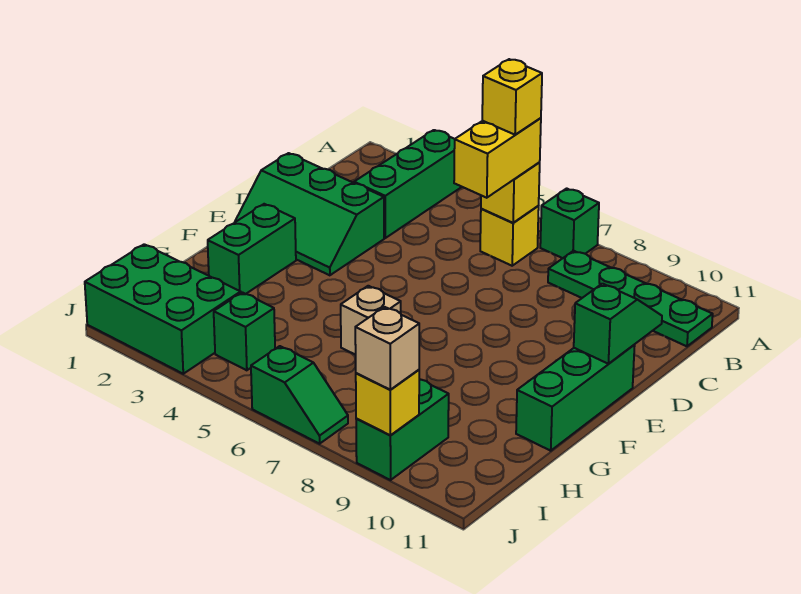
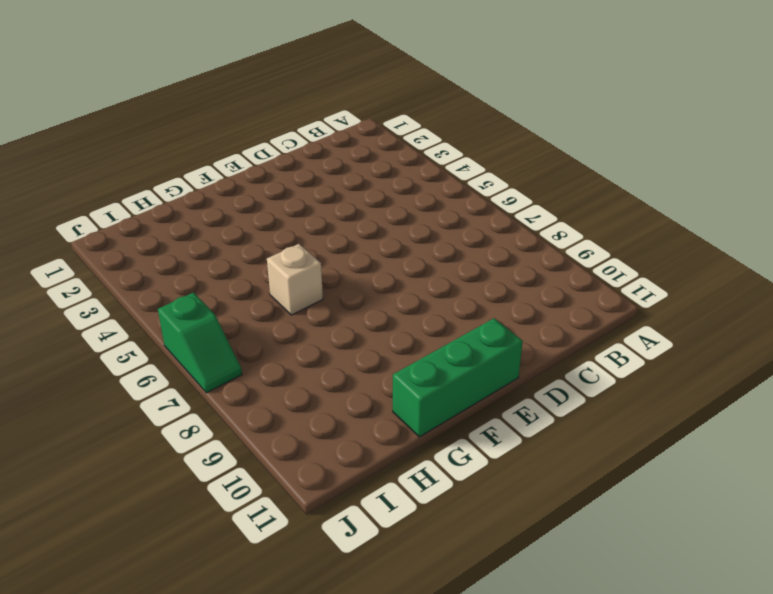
none -> green brick A3:C3 level 1
none -> green brick A7 level 1
none -> yellow brick B6 level 1

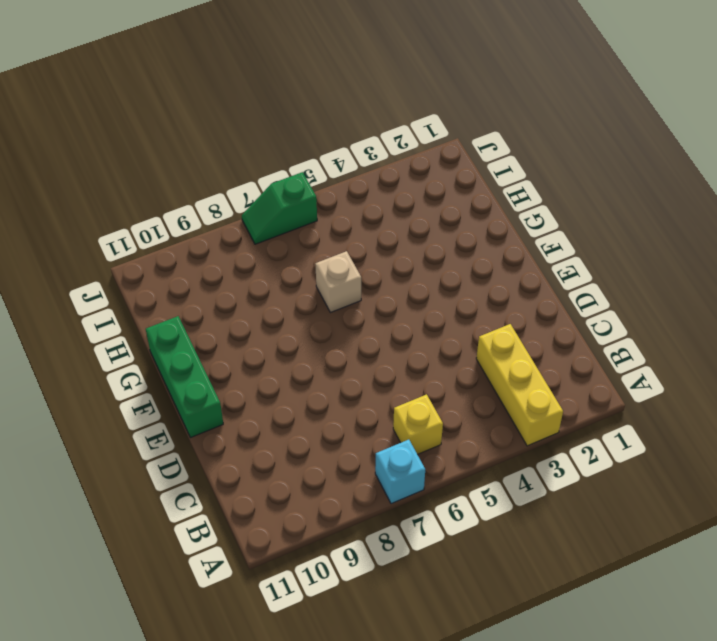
yellow brick A3:C3 level 1 -> green brick A3:C3 level 1
cyan brick A7 level 1 -> green brick A7 level 1
none -> green plate B8:B11 level 1
none -> green slope D1:E3 level 1 top D
none -> green brick F2:G2 level 1

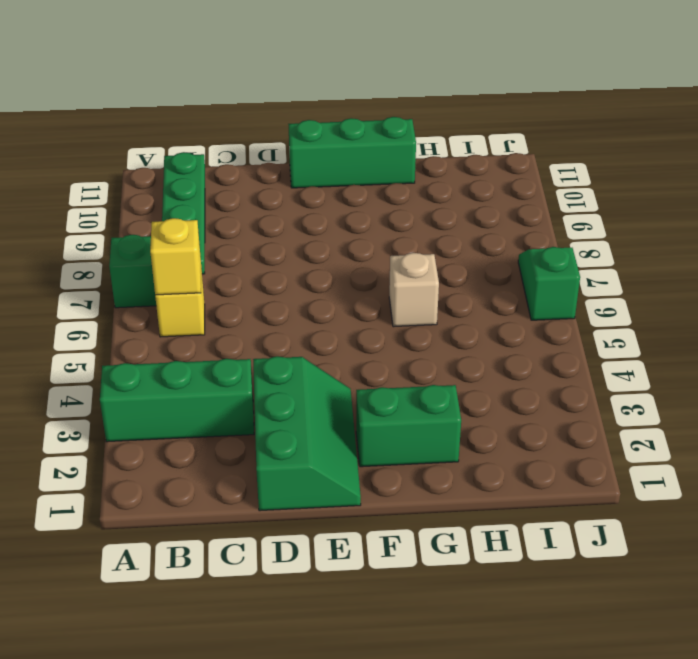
none -> green brick I1:J3 level 1
none -> green brick I4 level 1
none -> green brick I9:J9 level 1

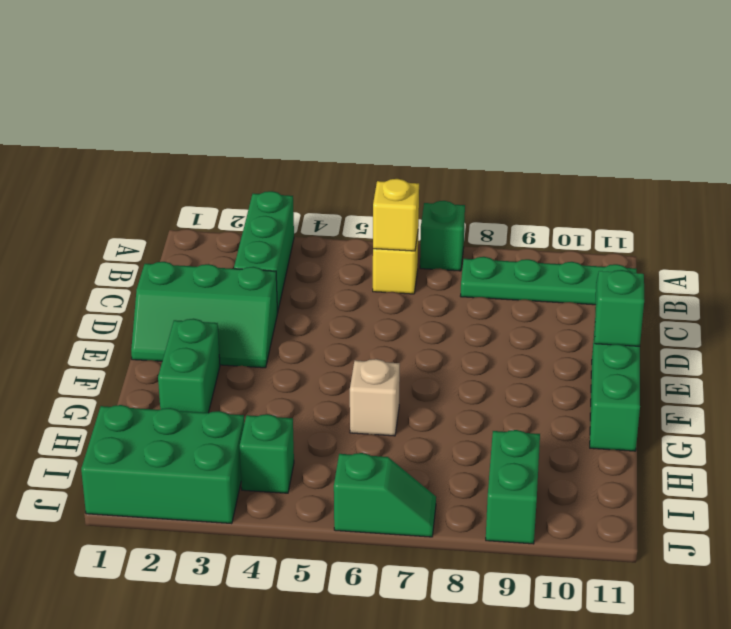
none -> yellow brick J9 level 2
none -> yellow brick B6:C6 level 3
none -> tan brick J9 level 3

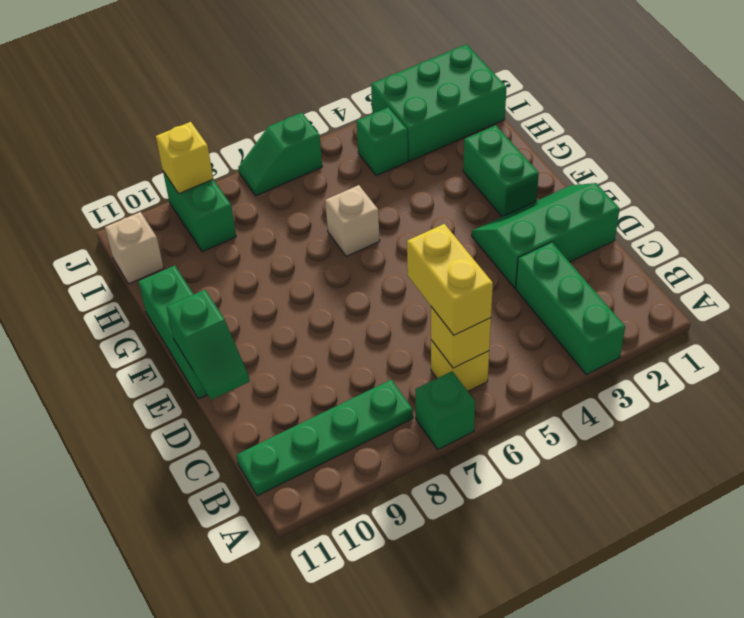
tan brick I11 level 1 -> tan brick J9 level 3
none -> yellow brick B6 level 4

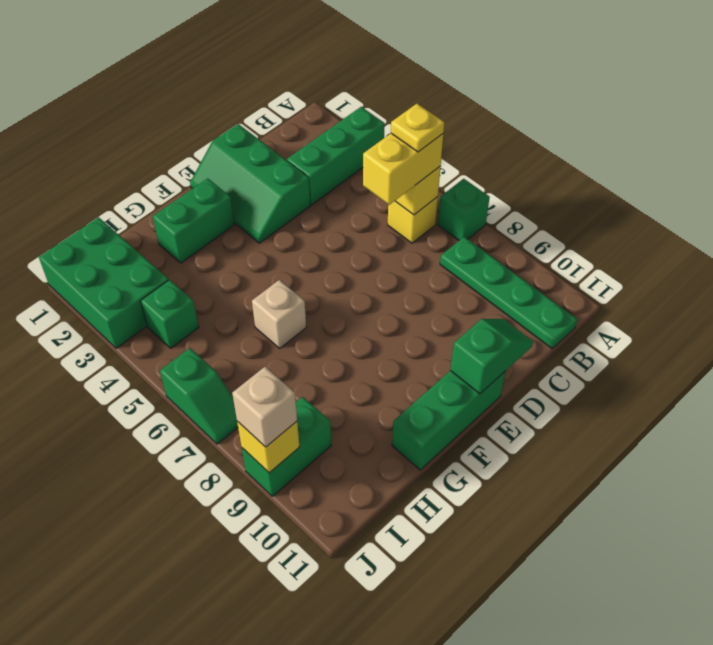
yellow plate B6 level 4 -> yellow brick B6 level 4

